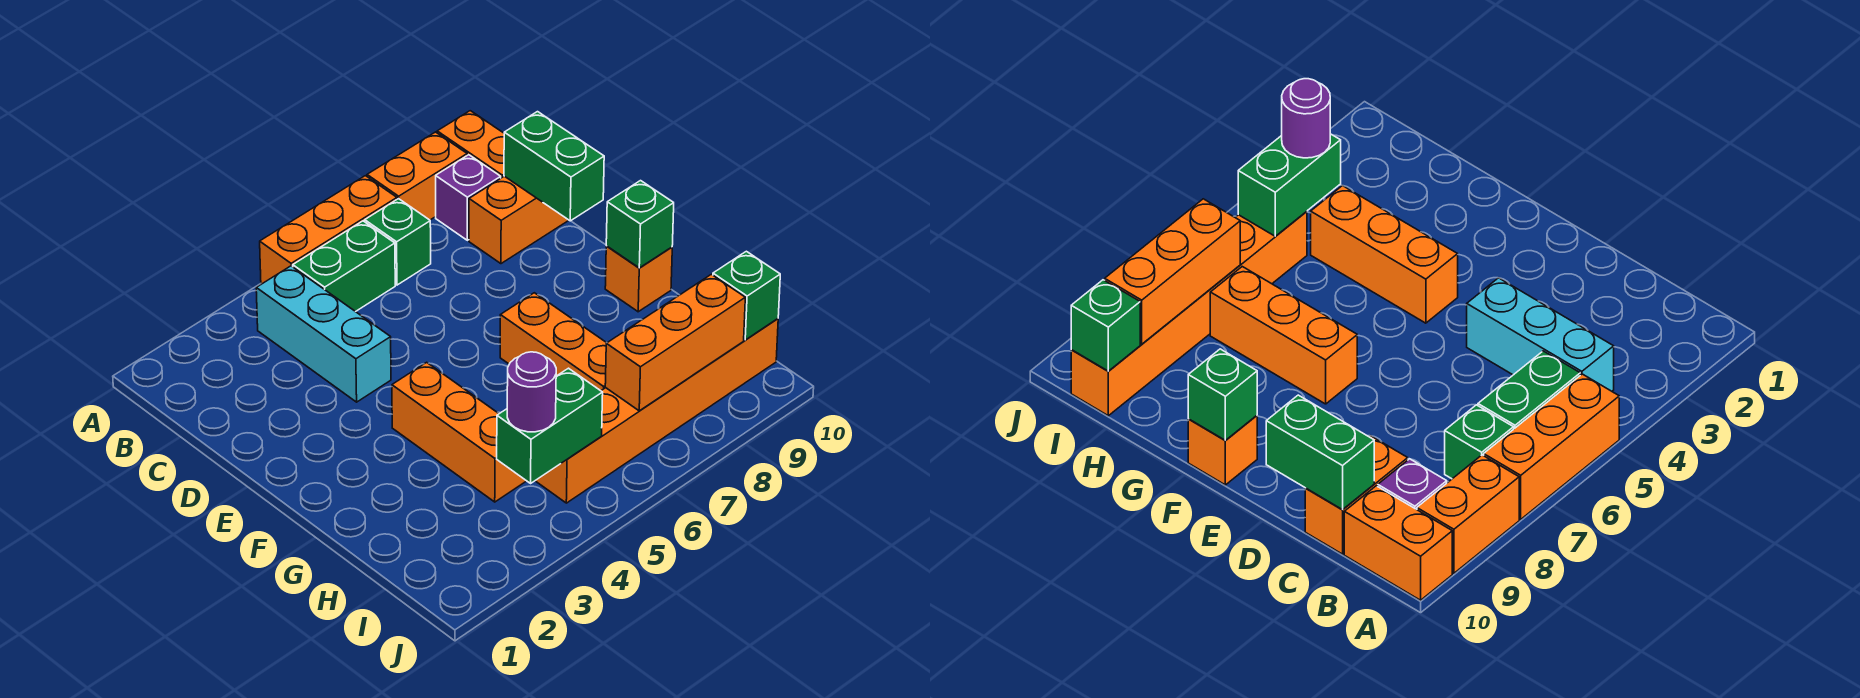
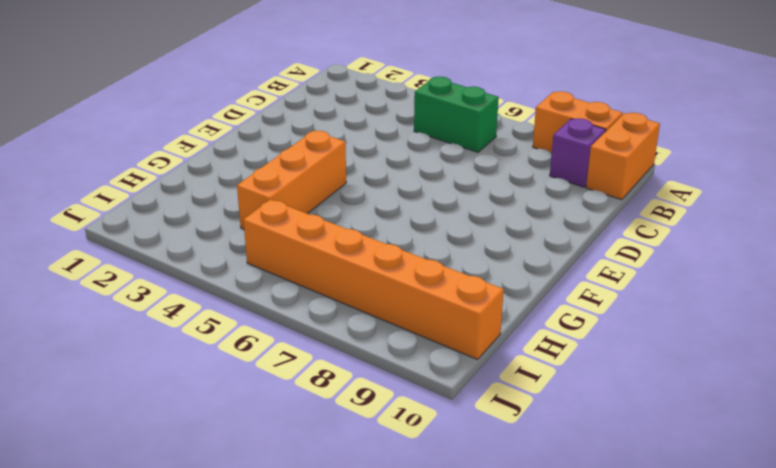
none -> orange brick A5:A7 level 1
none -> cyan brick B4:D4 level 1
none -> green brick B7 level 1

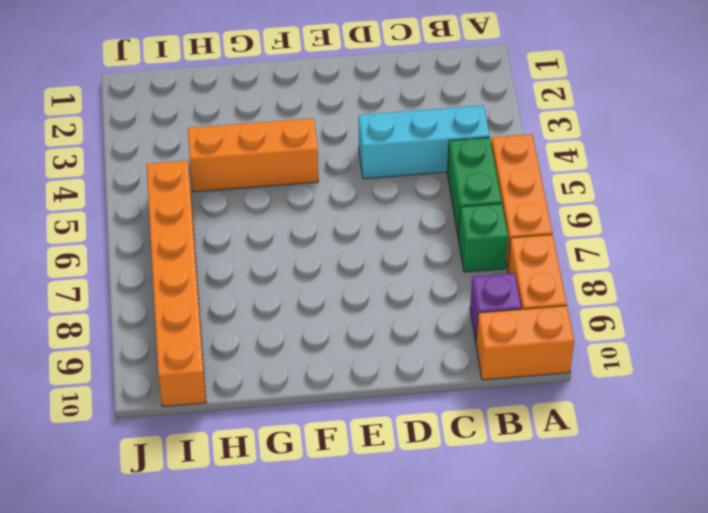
none -> orange brick C9:C10 level 1
none -> orange brick F7:H7 level 1
none -> orange brick F10 level 1

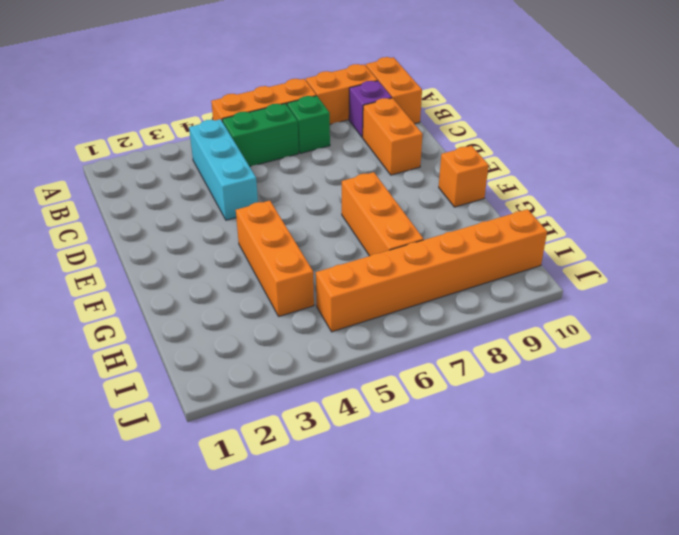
orange brick C9:D9 level 1 -> orange brick C9:C10 level 1
none -> green brick C10:D10 level 2
none -> green brick F10 level 2
none -> green brick I4:I5 level 2

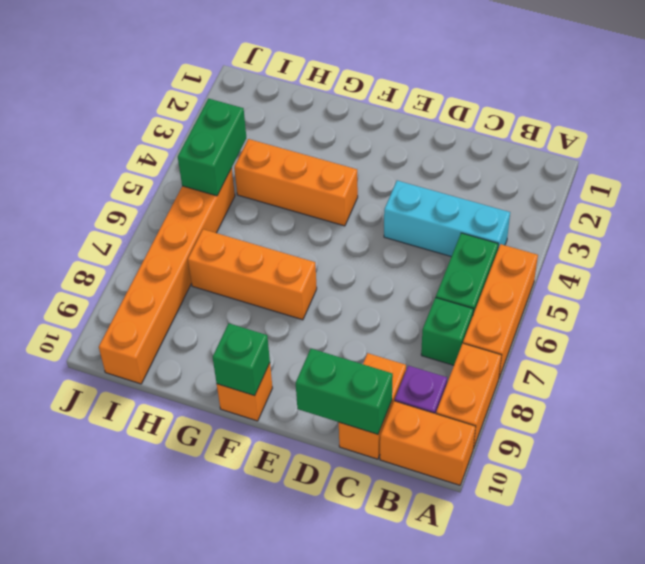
none -> orange brick I7:I9 level 2
none -> green brick I10 level 2
none -> purple round brick I4 level 3

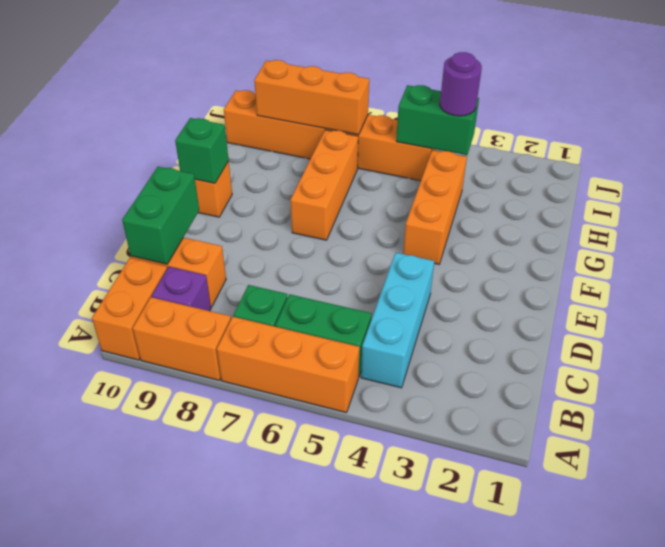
none -> green brick I10 level 2

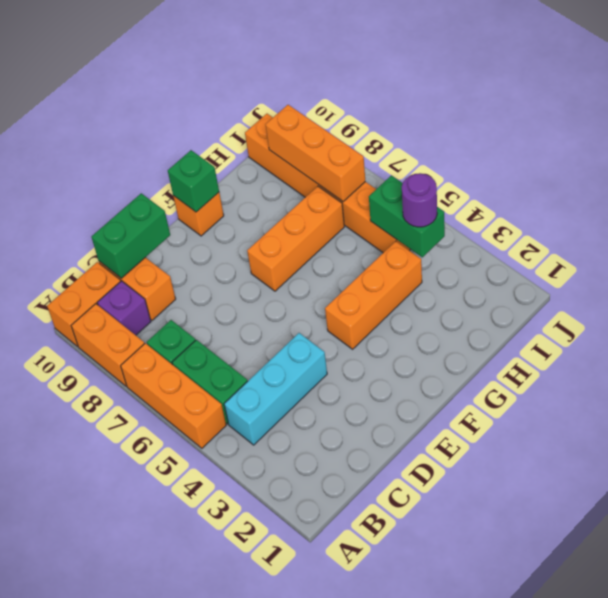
none -> green brick I10 level 2

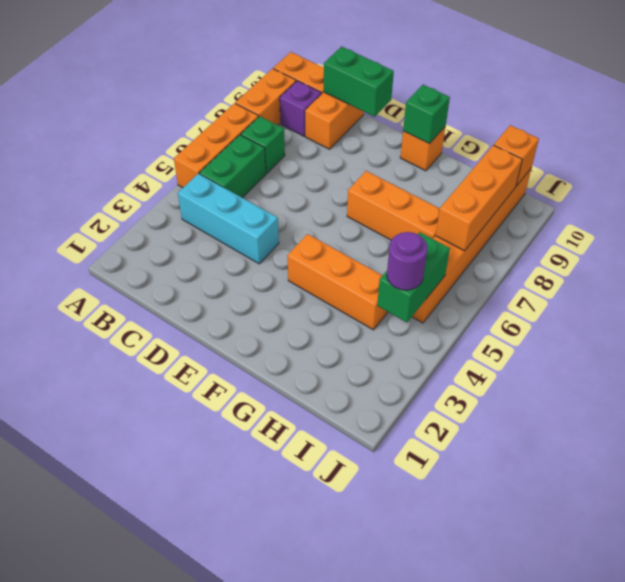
orange brick I10 level 2 -> green brick I10 level 2

